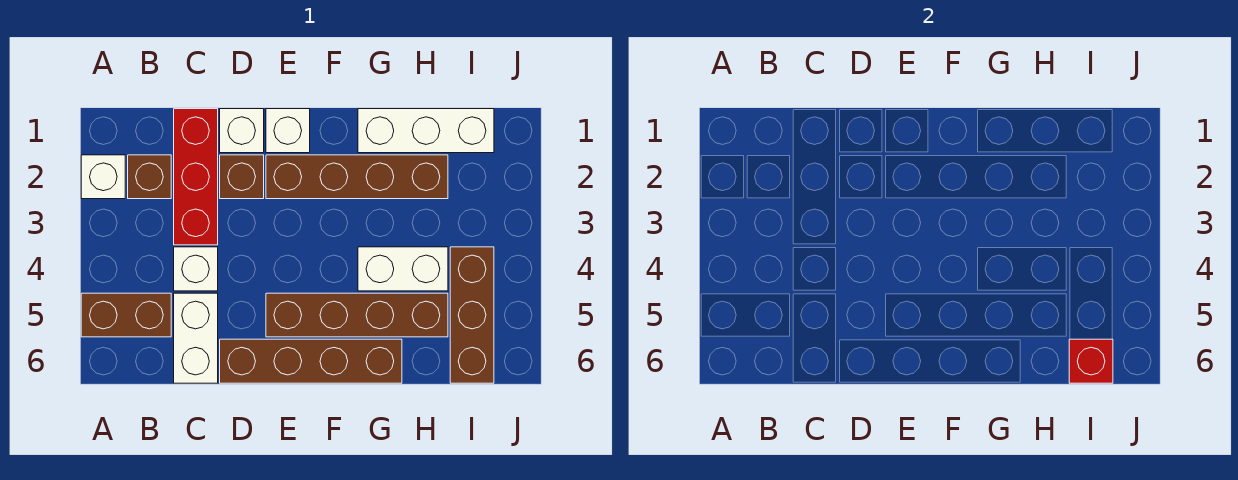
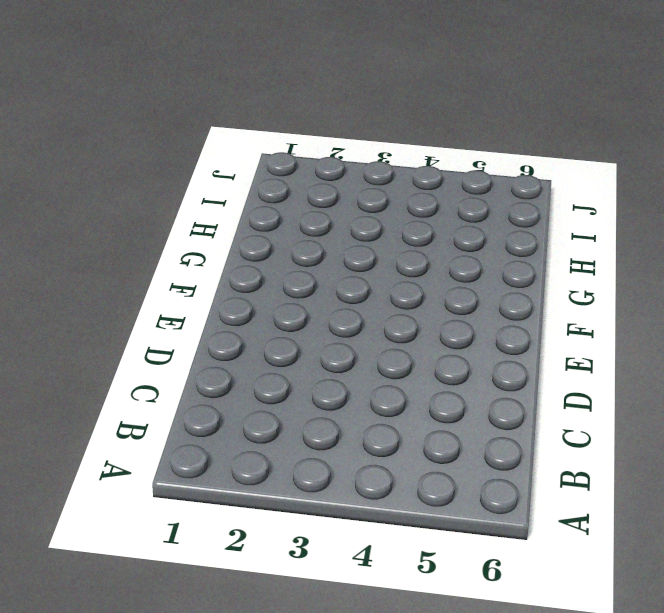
none -> white brick A2 level 1
none -> brown brick A5:B5 level 1
none -> brown brick B2 level 1

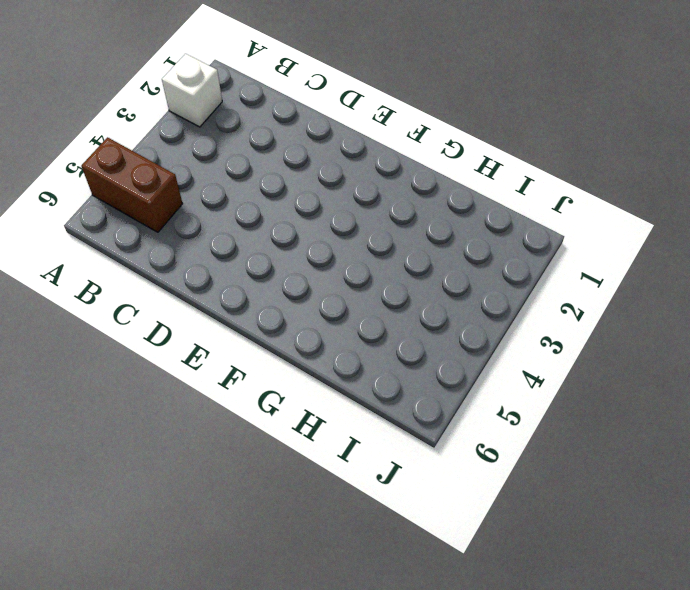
none -> brown brick B2 level 1
none -> red brick C1:C3 level 1
none -> white brick C4 level 1

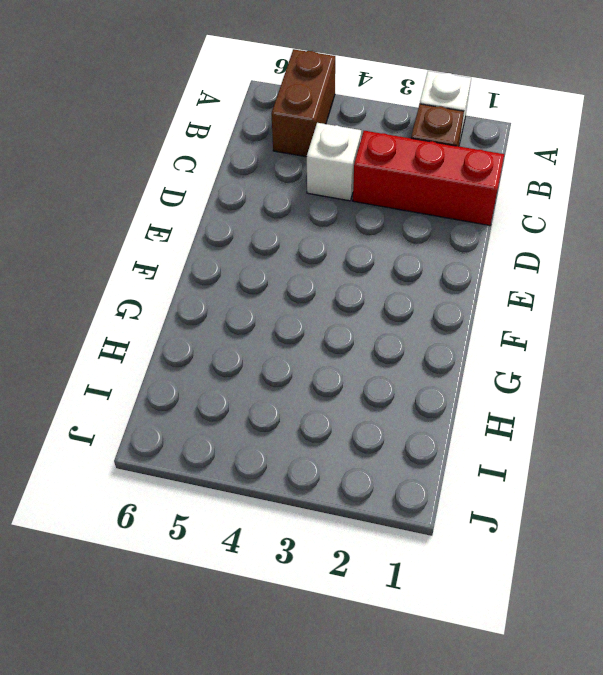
none -> white brick C5:C6 level 1
none -> white brick D1 level 1
none -> brown brick D2 level 1

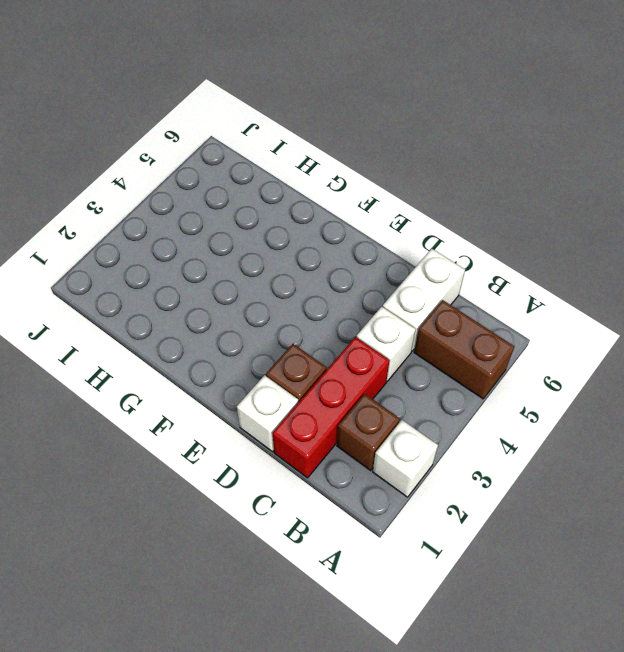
none -> brown brick D6:G6 level 1
none -> white brick E1 level 1
none -> brown brick E2:H2 level 1

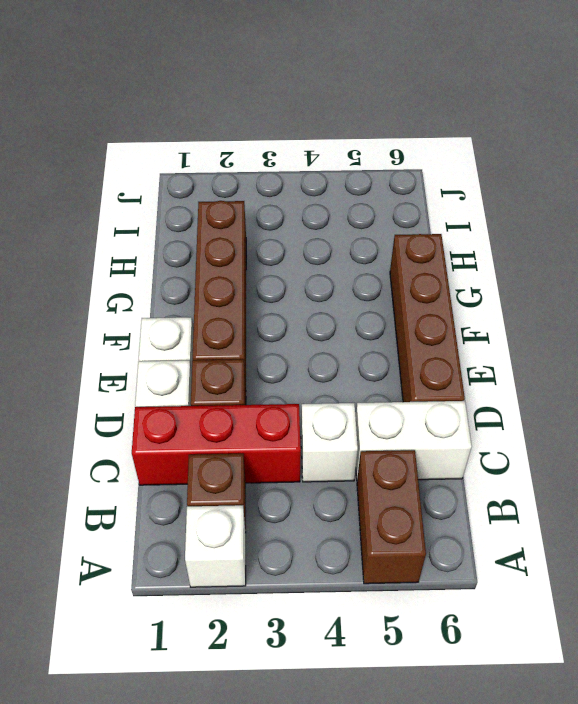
none -> brown brick E5:H5 level 1
none -> white brick G1:I1 level 1
none -> white brick G4:H4 level 1

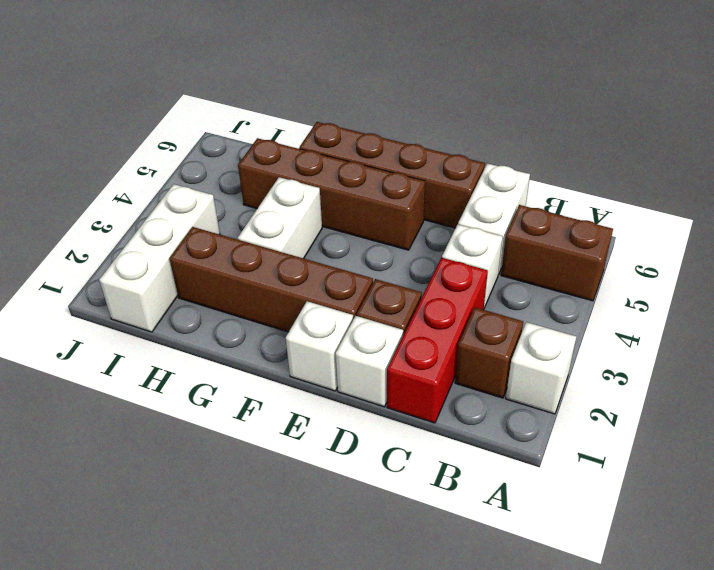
white brick G3:G4 level 1 -> white brick G4:H4 level 1
white brick I1:I3 level 1 -> white brick G1:I1 level 1
none -> brown brick I4:I6 level 1
none -> red brick I6 level 2

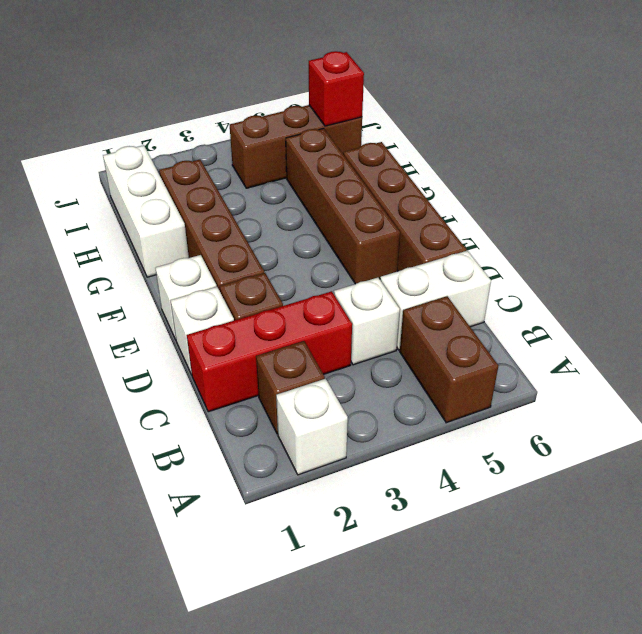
none -> white brick G4:H4 level 1

